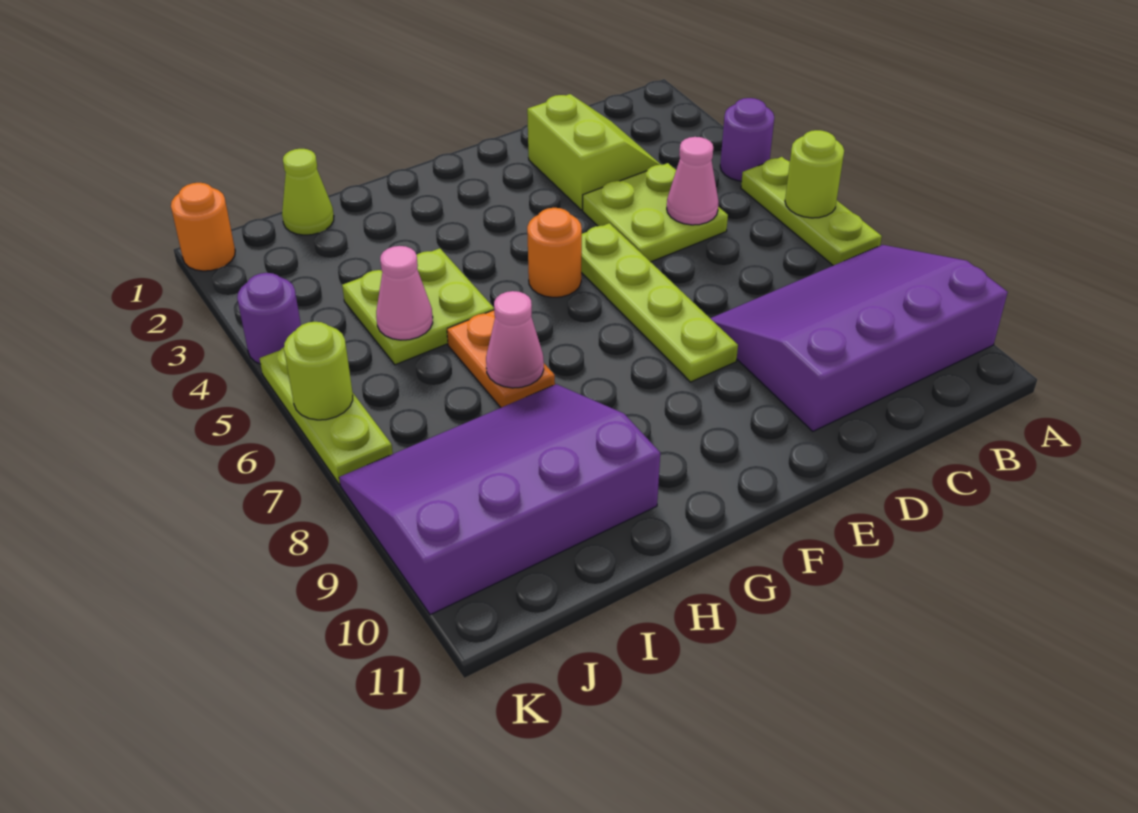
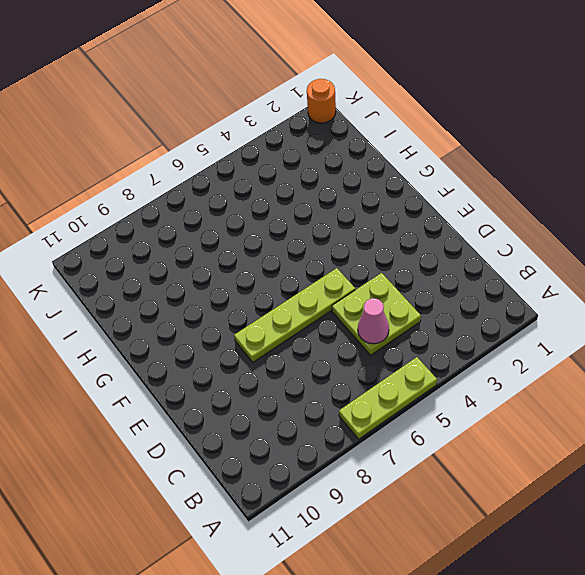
none -> purple round brick A4 level 1
none -> purple slope A8:D10 level 1 top 10
none -> lime slope C2:D3 level 1 top D

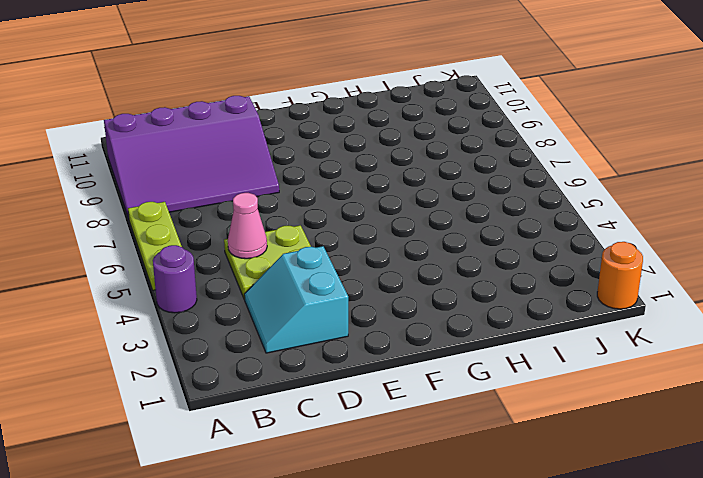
cyan slope C2:D3 level 1 top D -> lime slope C2:D3 level 1 top D
none -> lime plate E5:E8 level 1
none -> orange round brick F5 level 1
none -> lime plate H4:I5 level 1

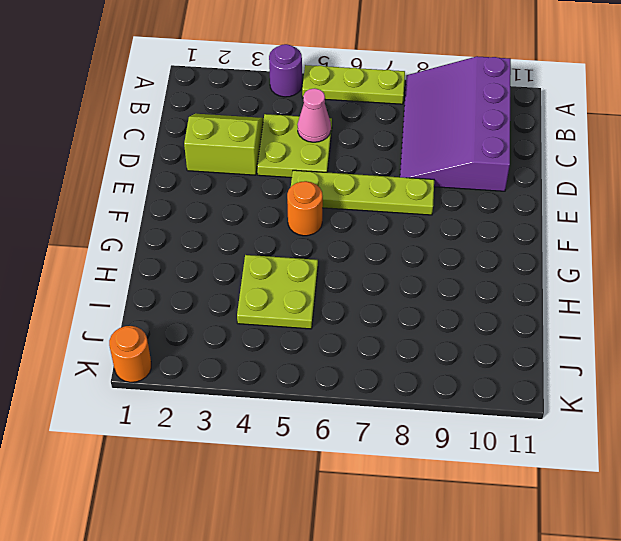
none -> orange plate H6:H7 level 1
none -> purple slope H8:K10 level 1 top 10
none -> lime cone I1 level 1

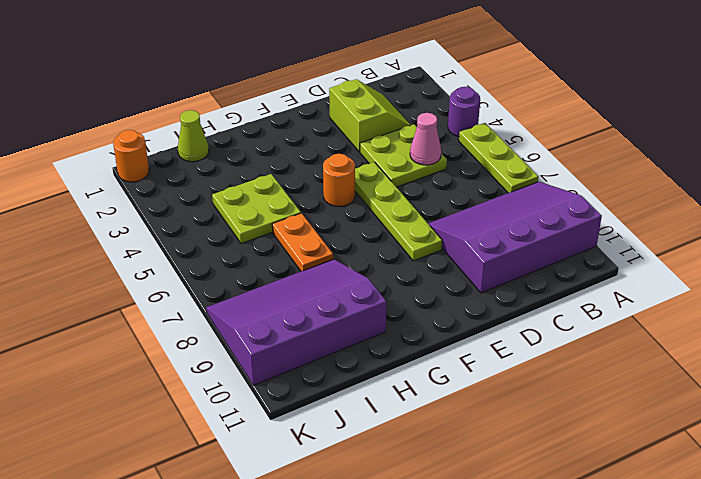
none -> purple round brick K4 level 1
none -> lime plate K5:K7 level 1
none -> lime round brick A6 level 2

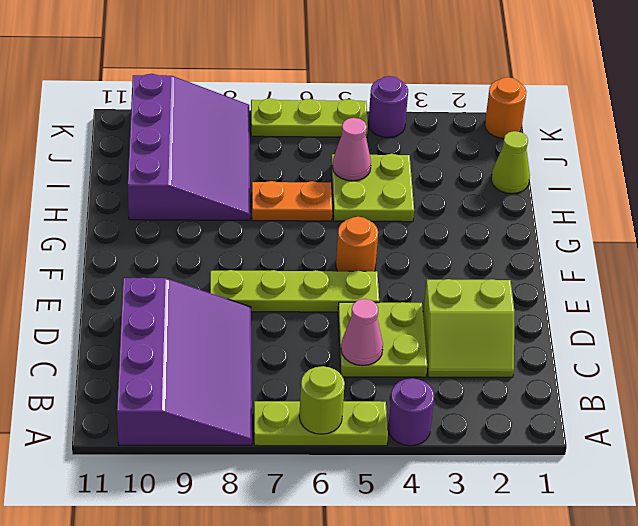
none -> pink cone H7 level 2
none -> lime round brick K6 level 2

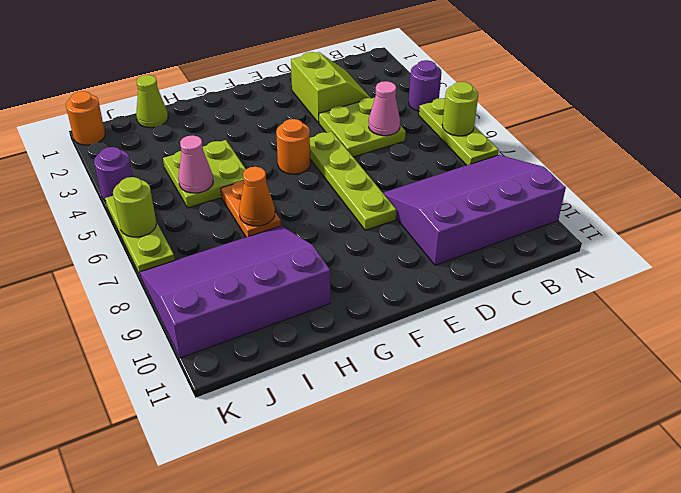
orange cone H7 level 2 -> pink cone H7 level 2

